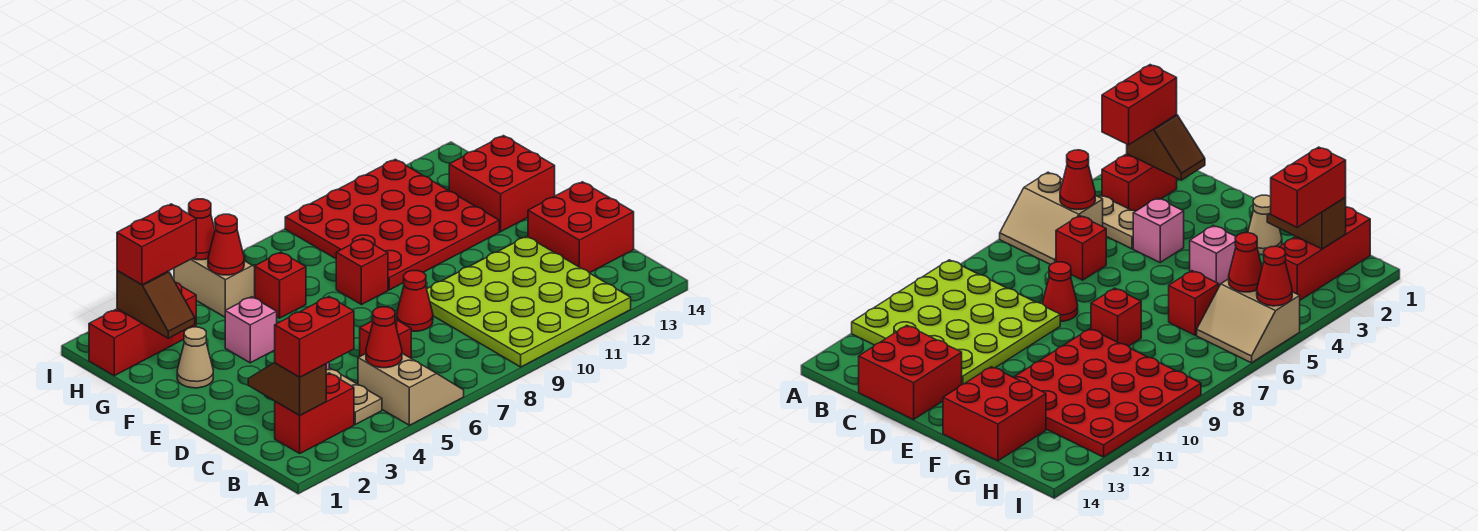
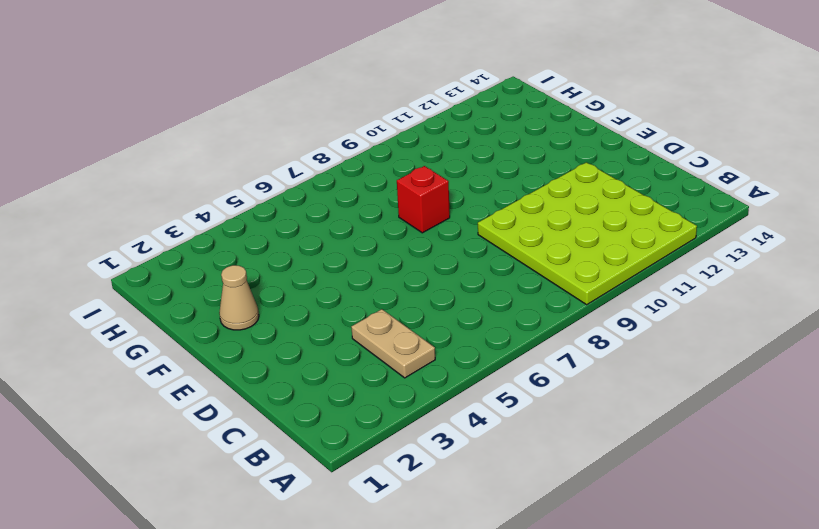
none -> tan slope A5:B6 level 1 top 5
none -> red brick B2:B3 level 1
none -> red brick C6 level 1

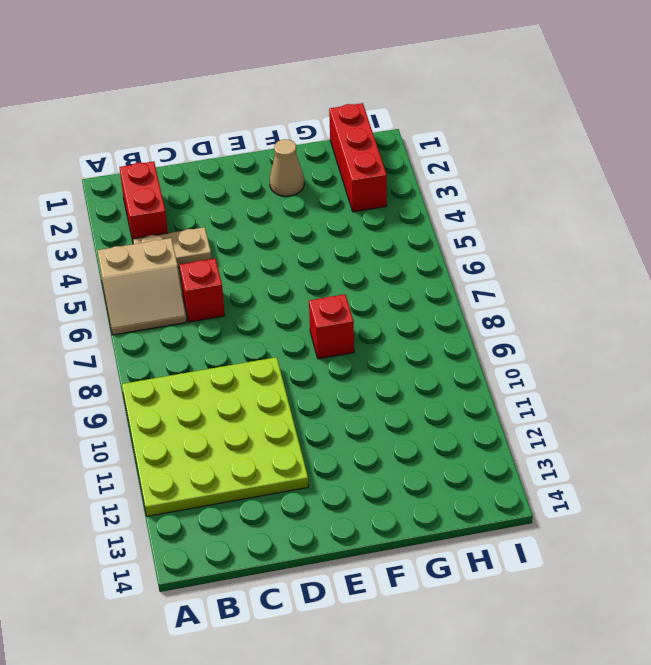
none -> red brick C13:D14 level 1
none -> pink brick D4 level 1
none -> red cone D8 level 1

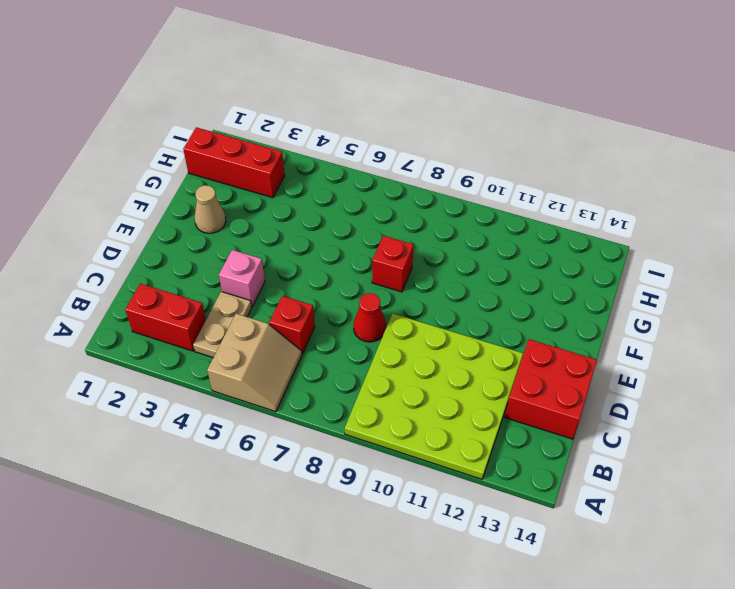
none -> pink brick F4 level 1
none -> red plate F9:I12 level 1
none -> red brick F13:G14 level 1

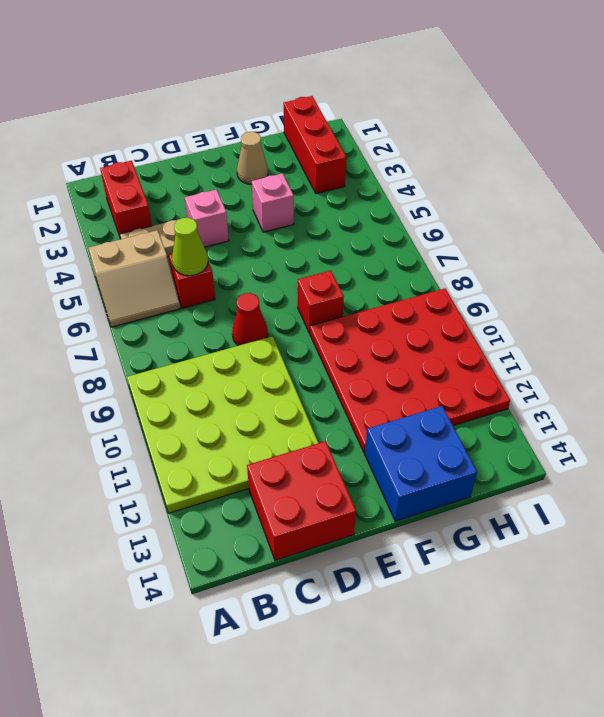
lime cone C6 level 2 -> none
blue brick F13:G14 level 1 -> red brick F13:G14 level 1
none -> red brick G6 level 1
none -> tan slope H5:I6 level 1 top 5
none -> brown slope B2:C2 level 2 top B

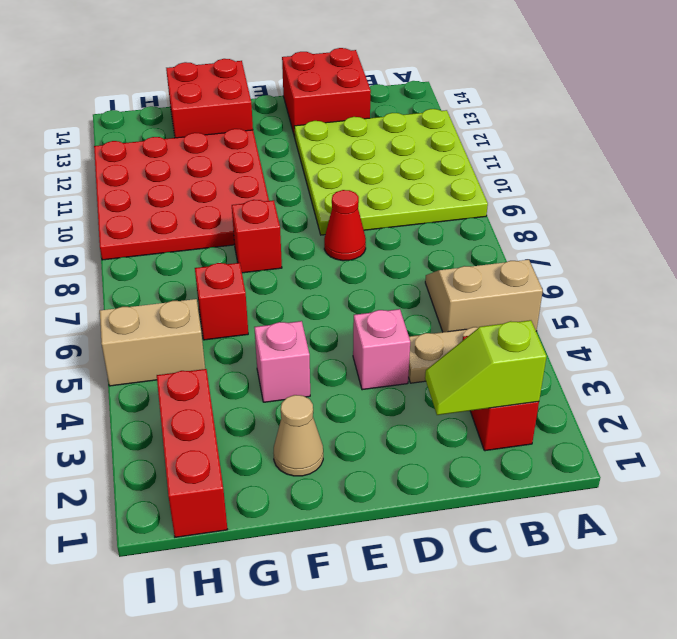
lime slope B2:C2 level 2 top B -> brown slope B2:C2 level 2 top B
none -> red brick C6 level 1
none -> red cone B5 level 2
none -> brown slope G2:H2 level 2 top H

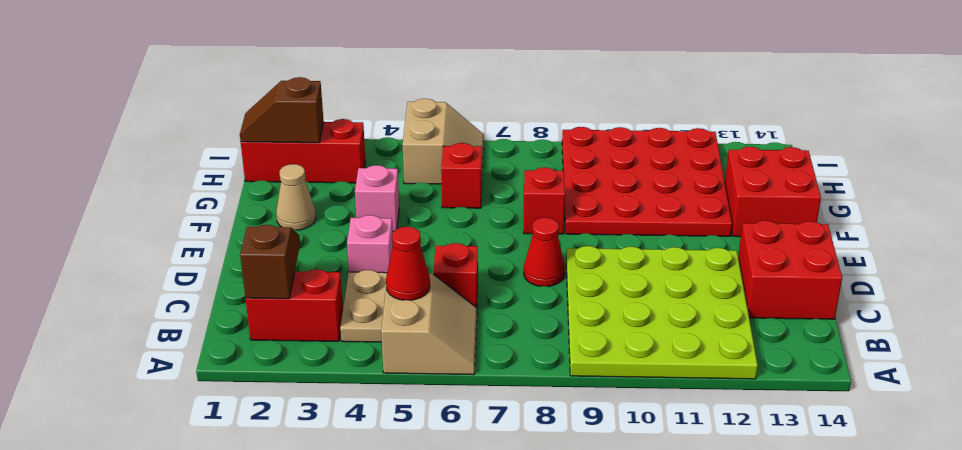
brown slope H1:H2 level 2 top 2 -> brown slope G2:H2 level 2 top H
none -> red cone H5 level 2
none -> red cone I5 level 2
none -> red brick B2:B3 level 3

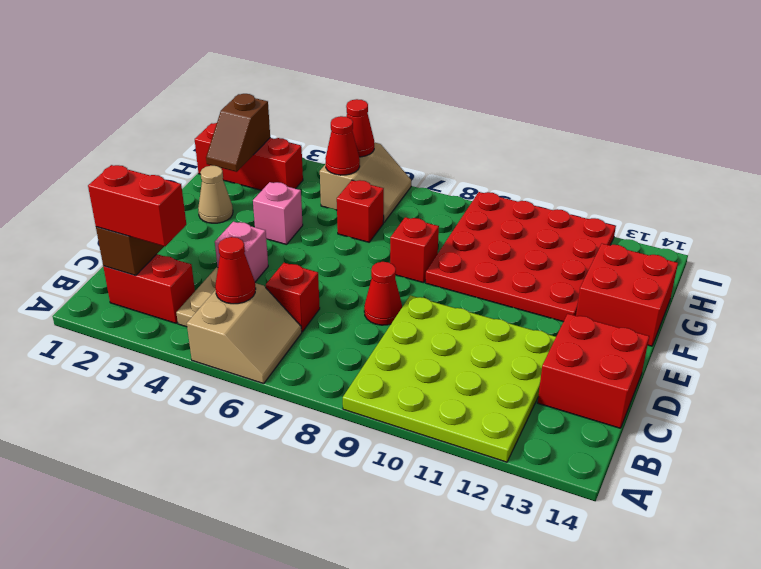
none -> red brick H2:H3 level 3

